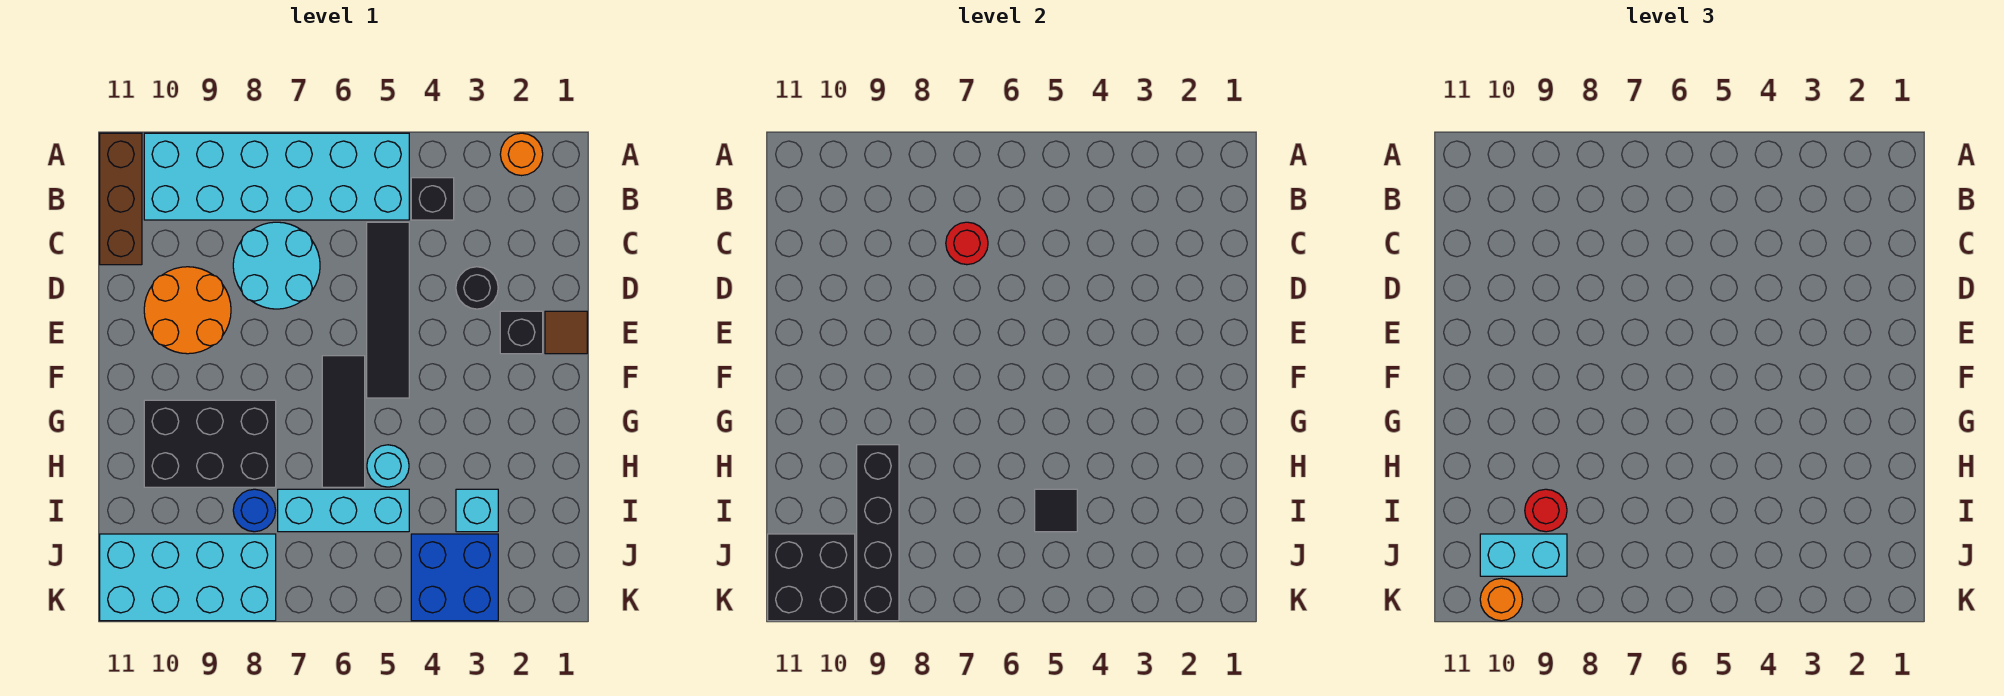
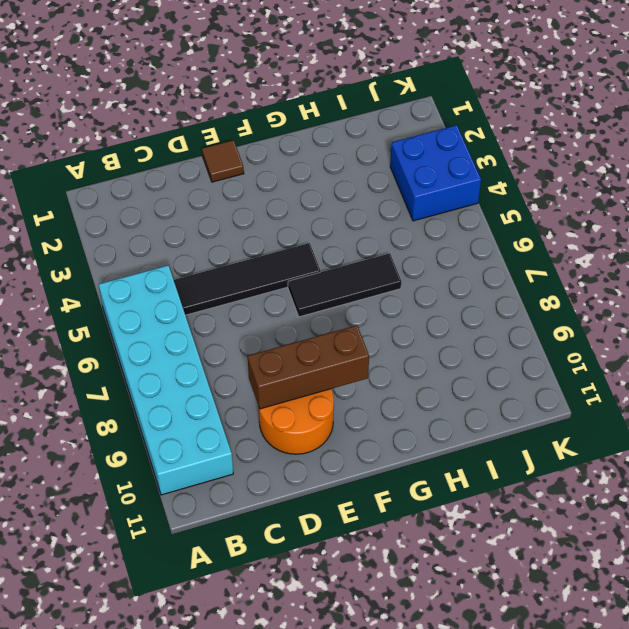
brown brick D9:F9 level 2 -> brown brick A11:C11 level 1
none -> orange round brick A2 level 1
none -> black brick B4 level 1
none -> cyan round brick C7:D8 level 1

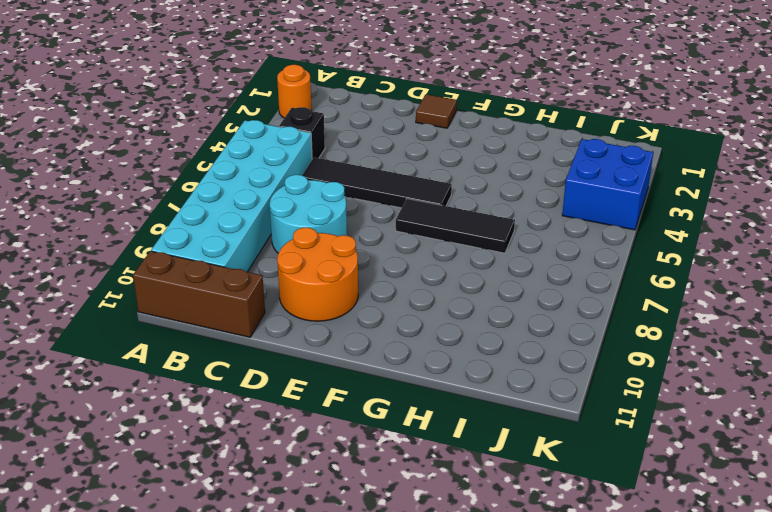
none -> black round brick D3 level 1
none -> black brick E2 level 1
none -> black brick G8:H10 level 1

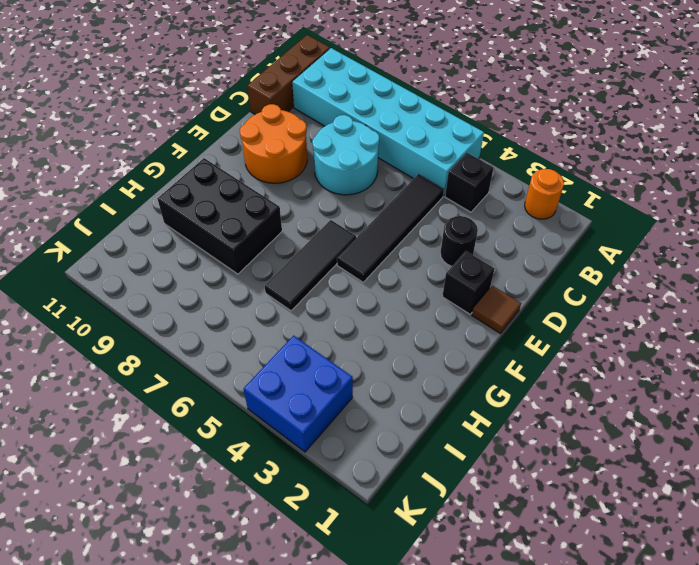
none -> cyan round brick H5 level 1
none -> cyan brick I3 level 1
none -> cyan brick I5:I7 level 1

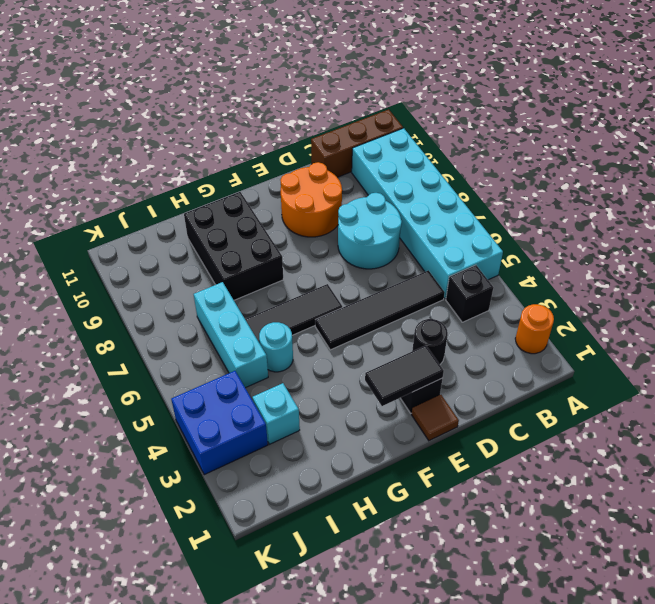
black tile E2:F2 level 2 -> none
none -> blue round brick I8 level 1
none -> cyan brick J8:K11 level 1
none -> red round brick C7 level 2

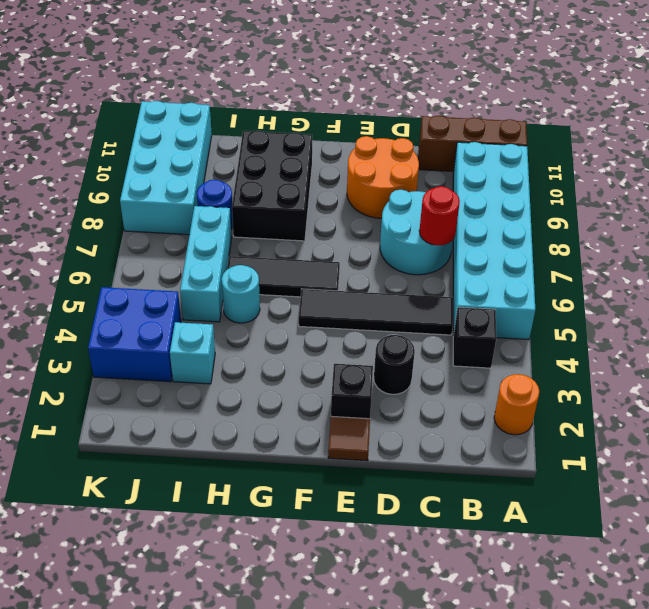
none -> black brick H9:K9 level 2
none -> black tile I5 level 2
none -> black brick J10:K11 level 2

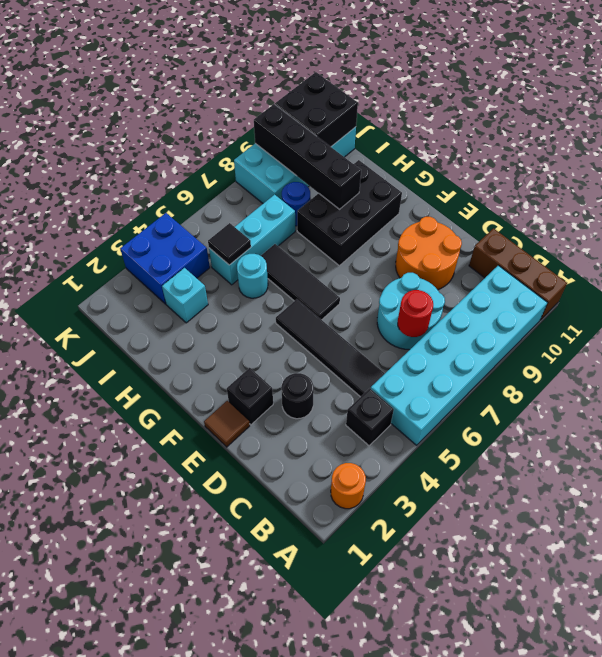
none -> red round brick I9 level 3
none -> cyan brick J9:J10 level 3
none -> orange round brick K10 level 3

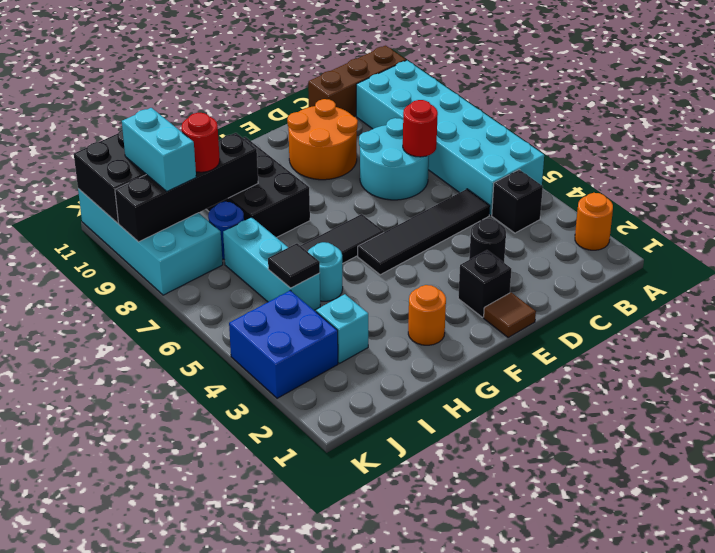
orange round brick G2 level 1 -> orange round brick K10 level 3

